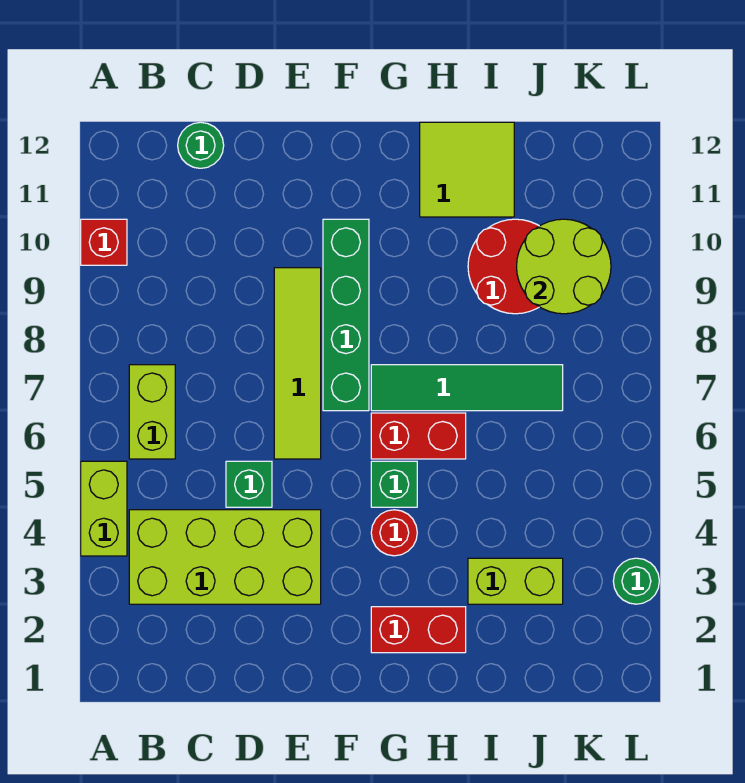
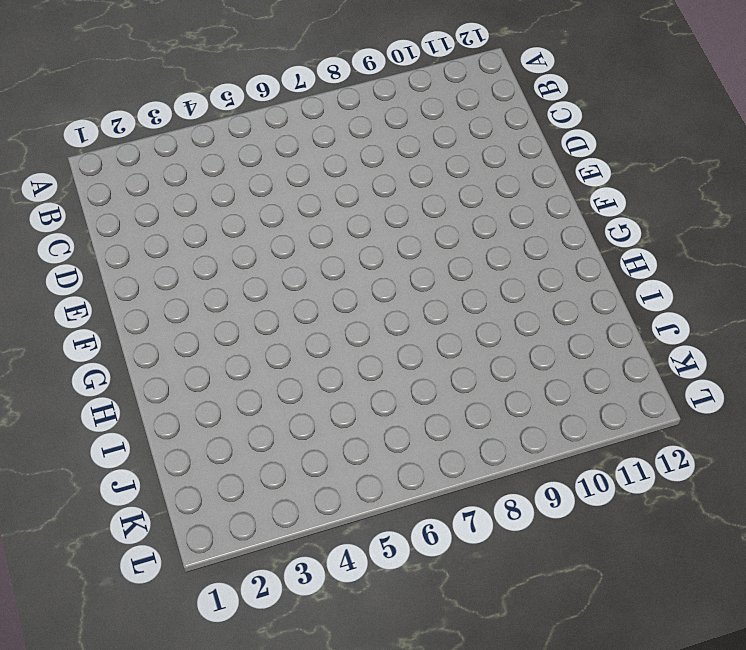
none -> lime brick A4:A5 level 1
none -> red brick A10 level 1
none -> lime brick B3:E4 level 1

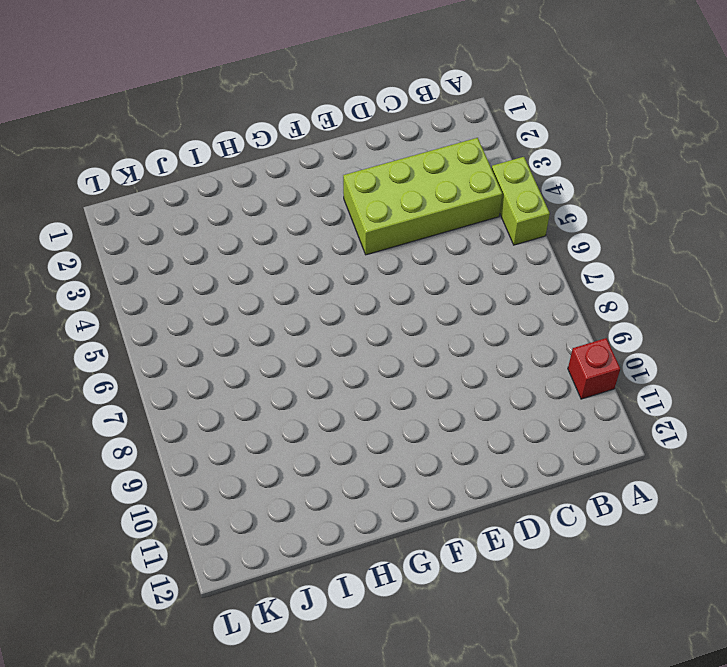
none -> lime brick B6:B7 level 1
none -> green round brick C12 level 1
none -> green brick D5 level 1

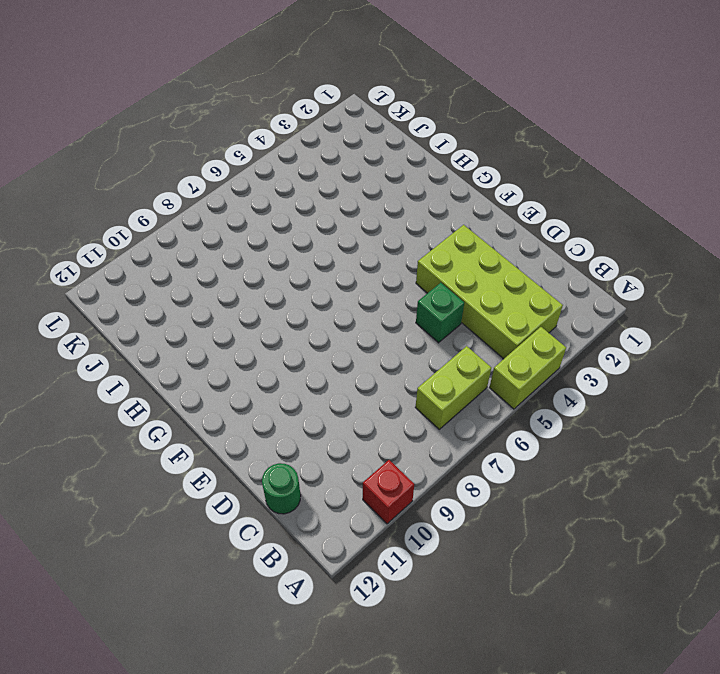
none -> lime tile E6:E9 level 1
none -> green brick F7:F10 level 1
none -> red brick G2:H2 level 1

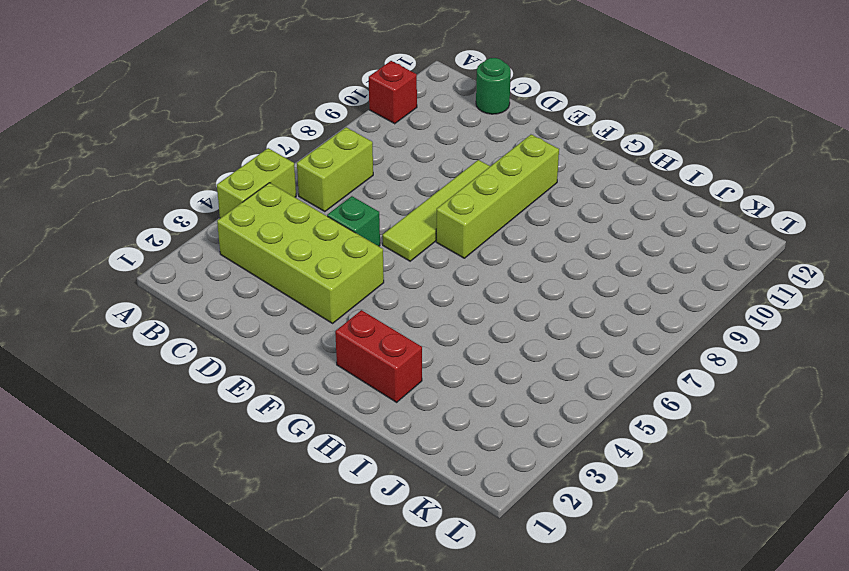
lime brick F7:F10 level 1 -> green brick F7:F10 level 1
none -> red round brick G4 level 1
none -> green brick G5 level 1
none -> red brick G6:H6 level 1

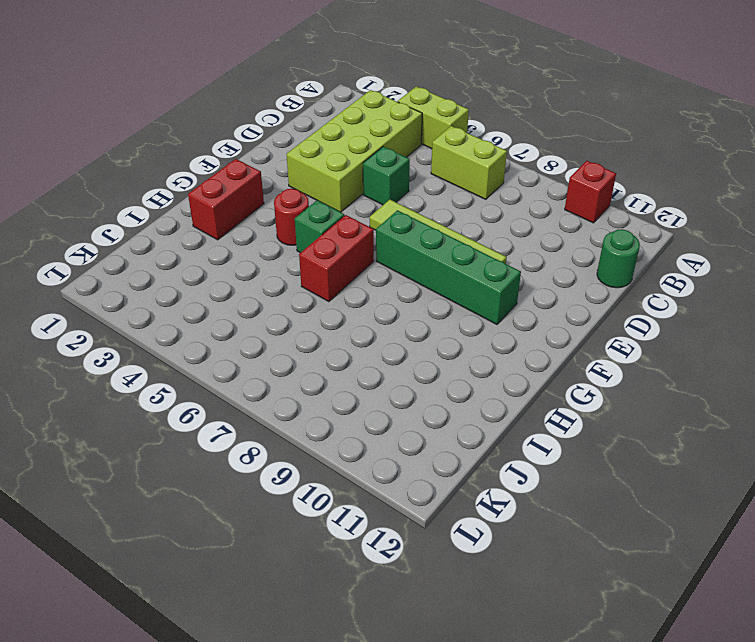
none -> green tile G7:J7 level 1
none -> lime tile H11:I12 level 1
none -> lime brick I3:J3 level 1

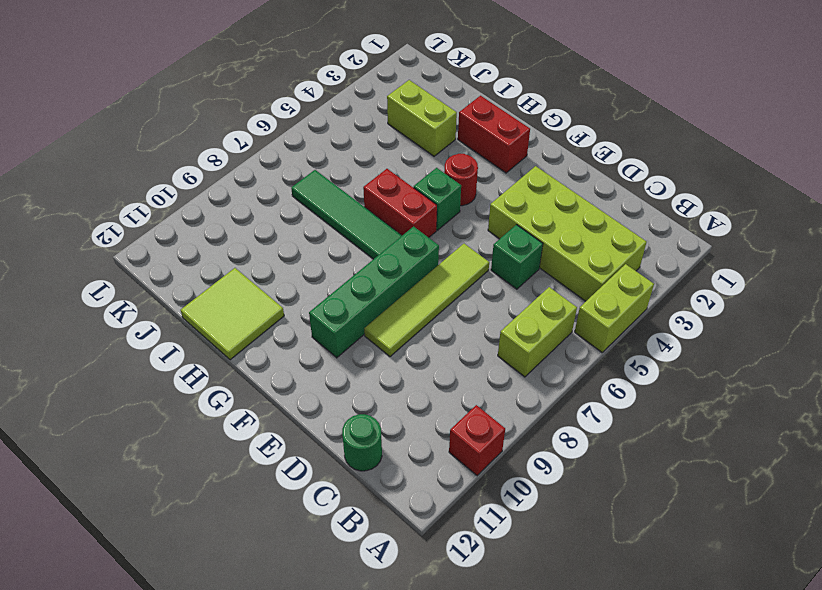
none -> red round brick I9:J10 level 1
none -> green round brick L3 level 1
none -> lime round brick J9:K10 level 2

